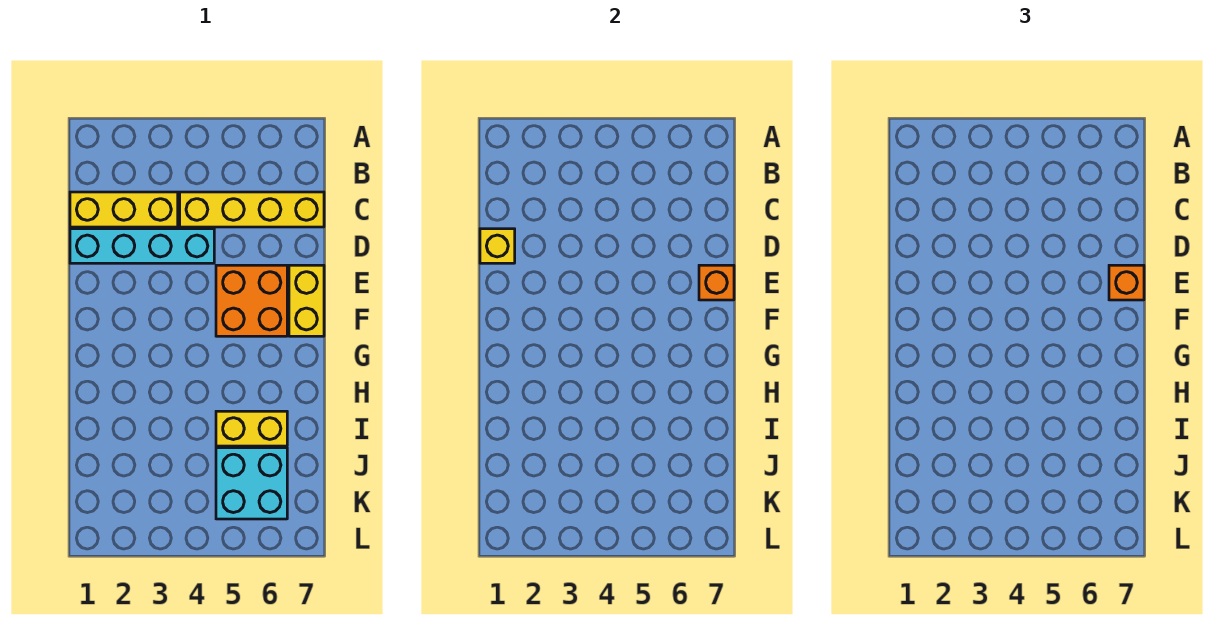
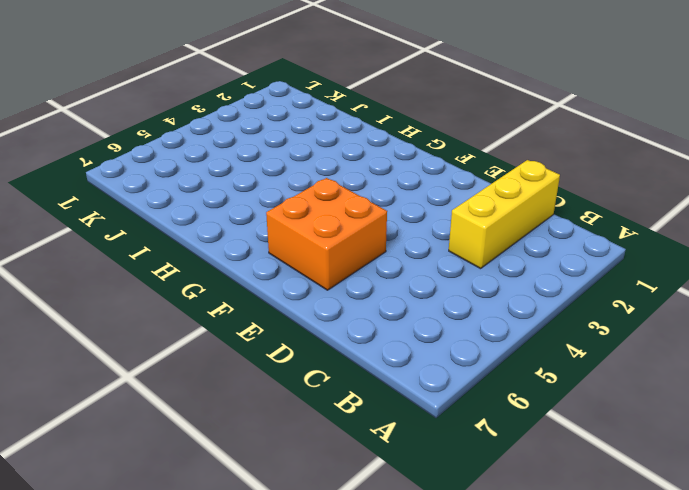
none -> yellow brick C4:C7 level 1
none -> cyan brick D1:D4 level 1

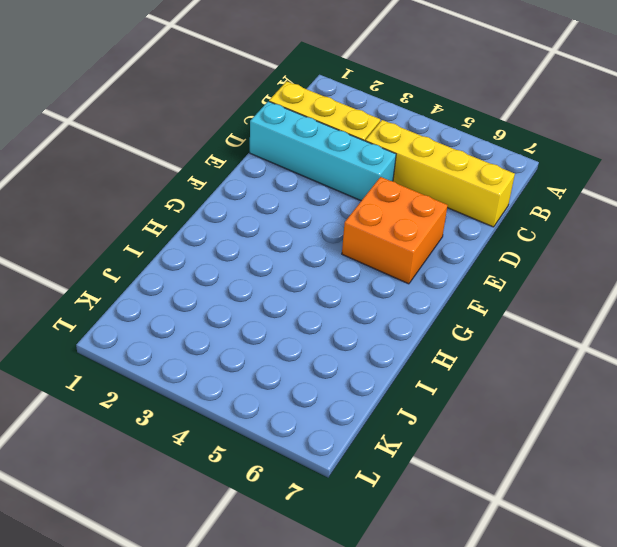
none -> yellow brick E7:F7 level 1
none -> yellow brick I5:I6 level 1

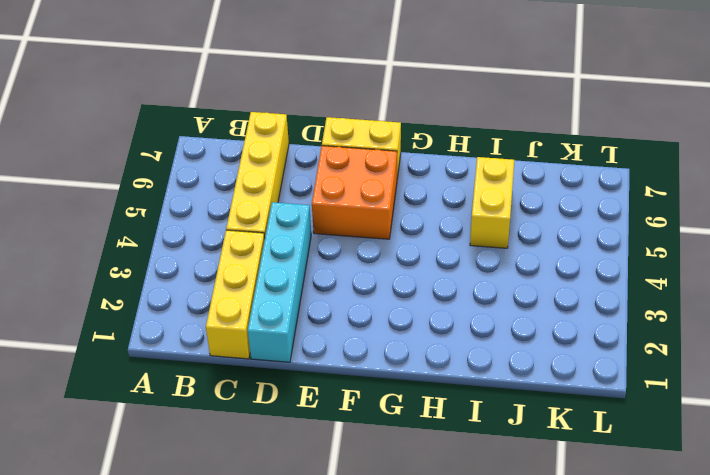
none -> cyan brick J5:K6 level 1
none -> yellow brick D1 level 2

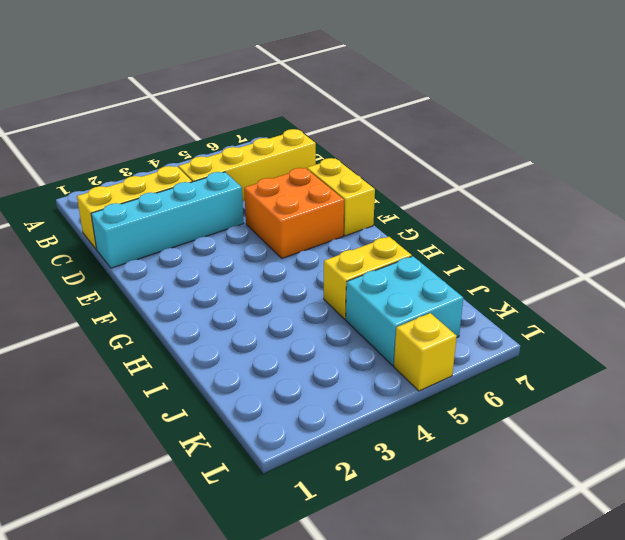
yellow brick L5 level 1 -> yellow brick D1 level 2
none -> orange brick E7 level 2
none -> orange brick E7 level 3

